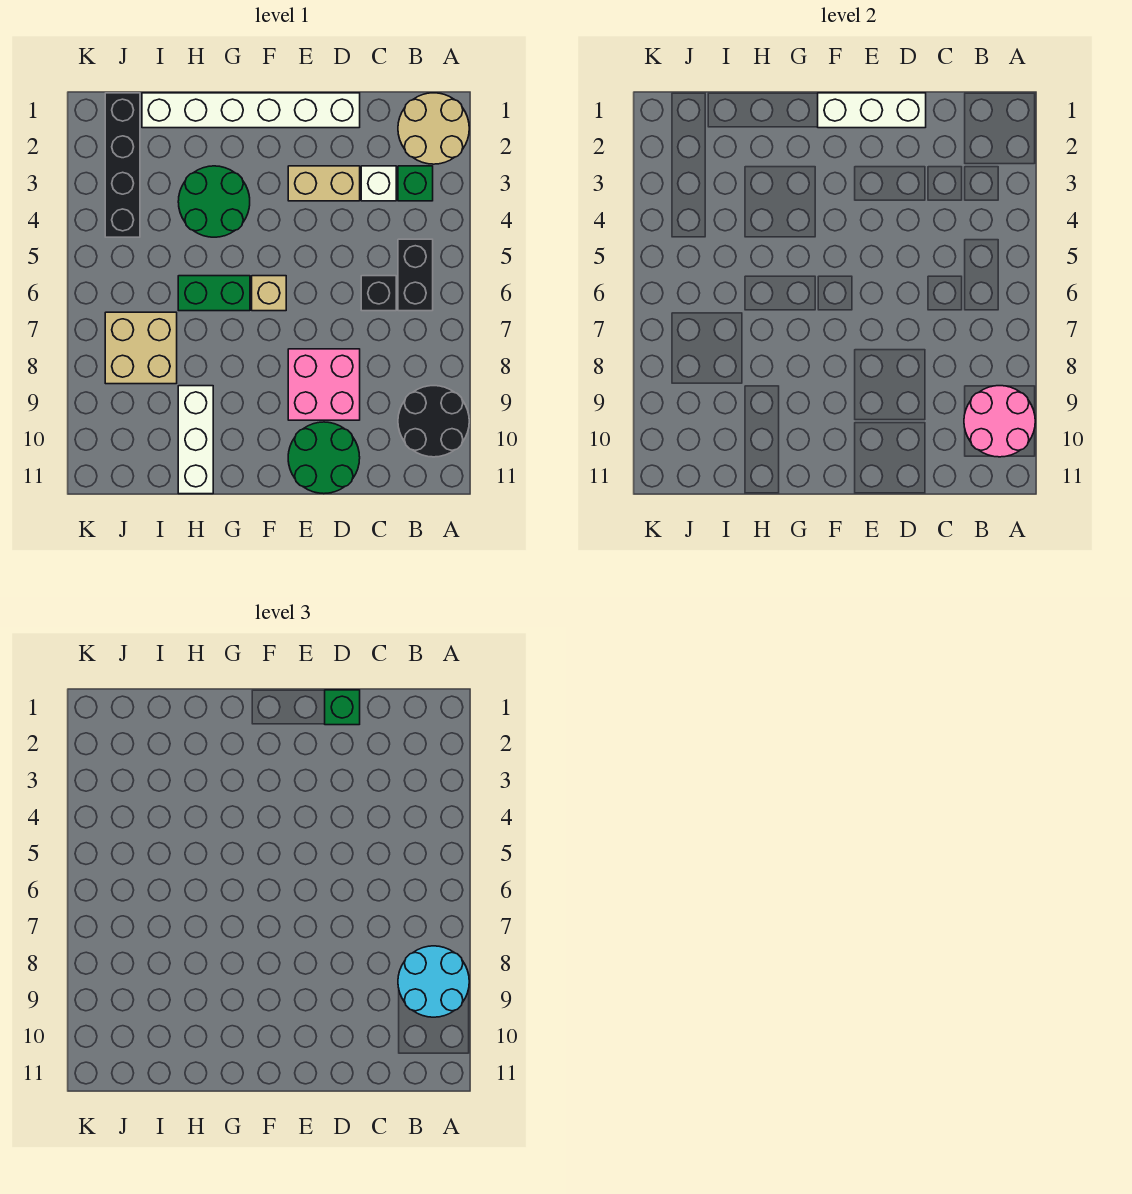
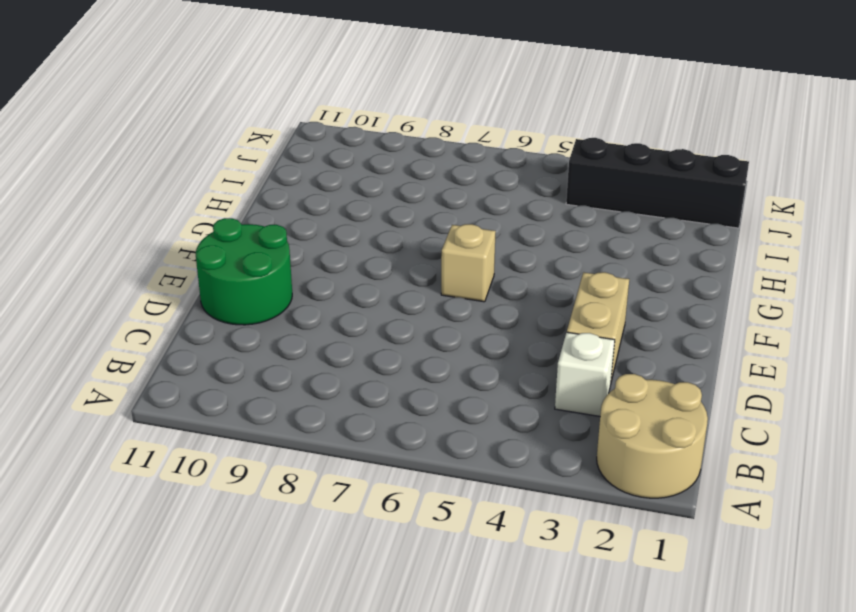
none -> black round brick A9:B10 level 1
none -> green brick B3 level 1
none -> black brick B5:B6 level 1

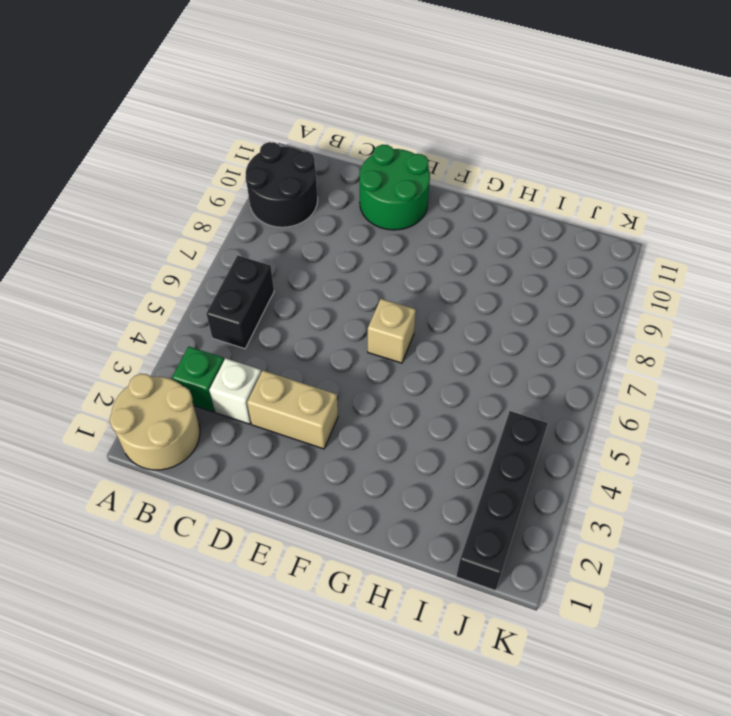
none -> black brick C6 level 1
none -> white brick D1:I1 level 1
none -> pink brick D8:E9 level 1

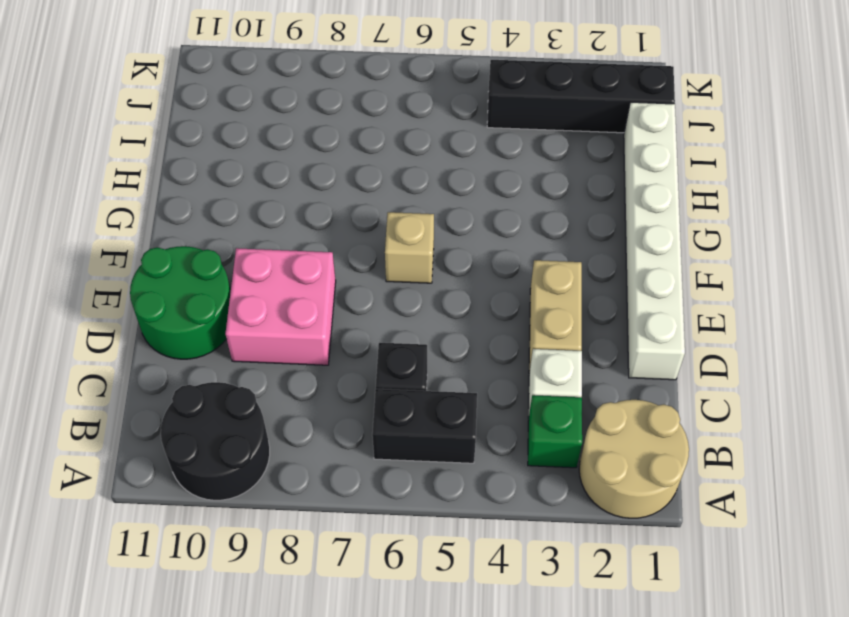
none -> green round brick G3:H4 level 1
none -> green brick G6:H6 level 1
none -> white brick H9:H11 level 1

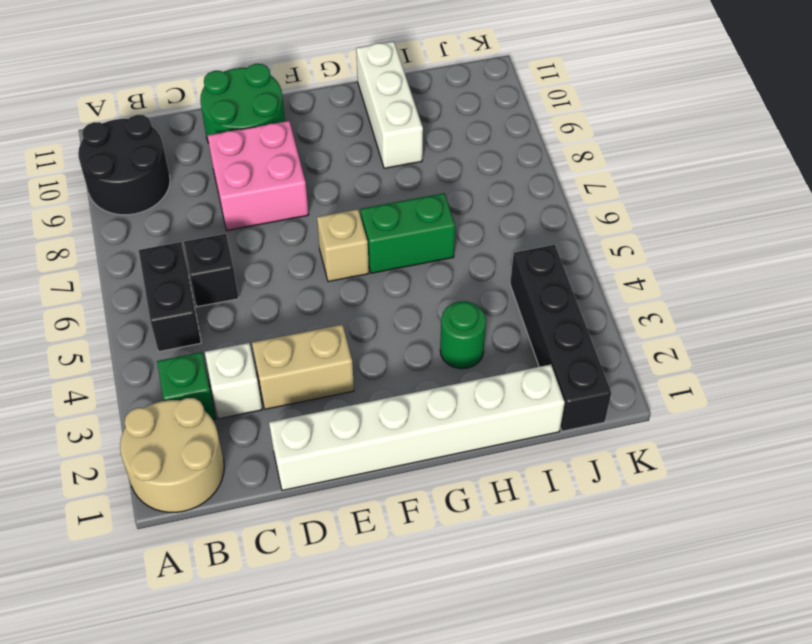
green round brick H3 level 1 -> green round brick G3:H4 level 1
none -> tan brick I7:J8 level 1
none -> pink round brick A9:B10 level 2
none -> white brick D1:F1 level 2

